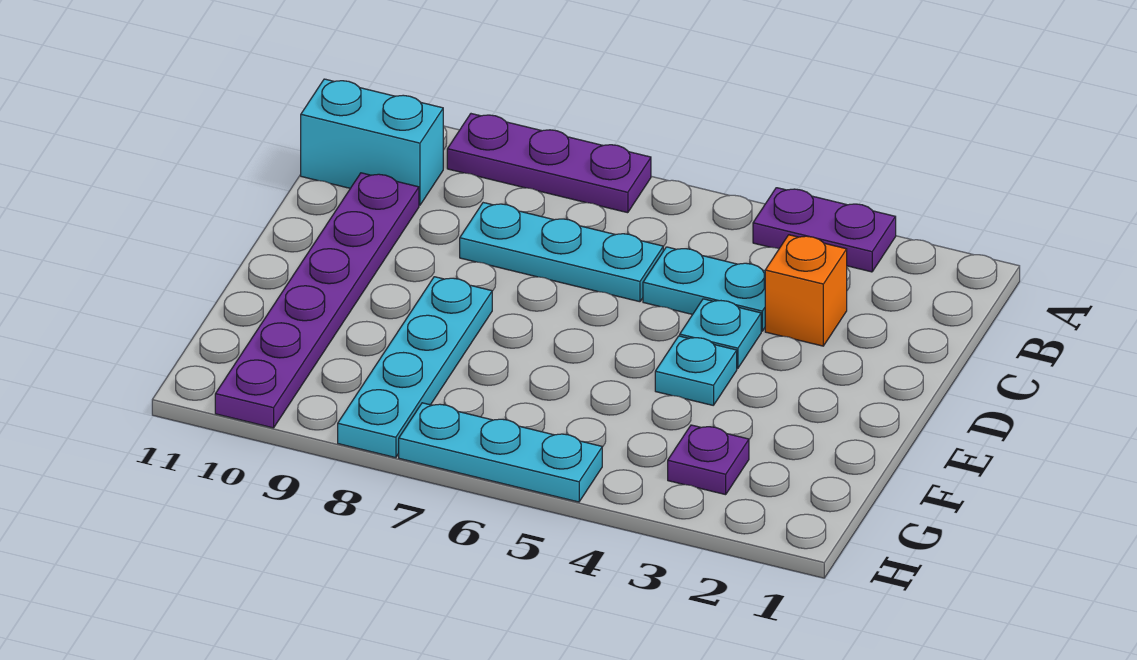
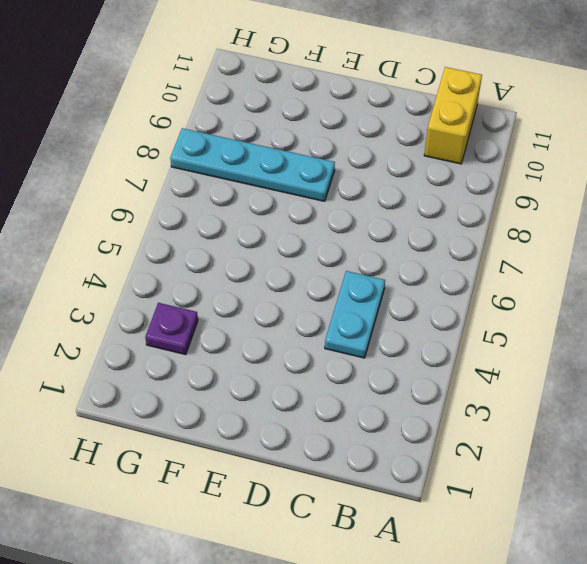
yellow brick B10:B11 level 1 -> cyan brick B10:B11 level 1
none -> purple plate A3:A4 level 1
none -> purple plate A7:A9 level 1
none -> orange brick C3 level 1

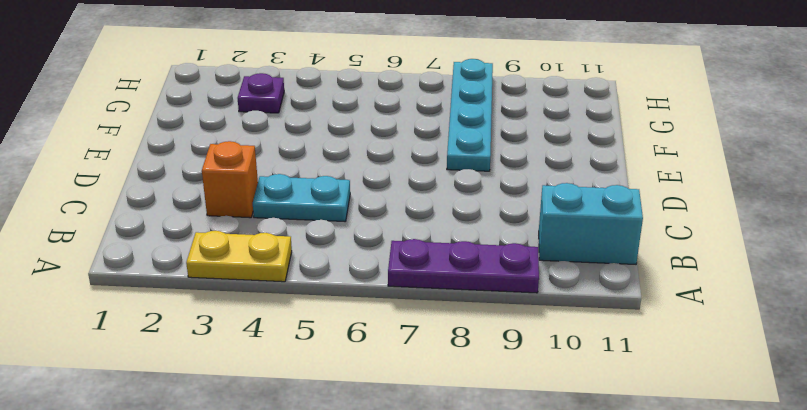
yellow plate A3:A4 level 1 -> purple plate A3:A4 level 1
none -> cyan plate C6:C8 level 1
none -> purple plate C10:H10 level 1
none -> cyan plate D4 level 1

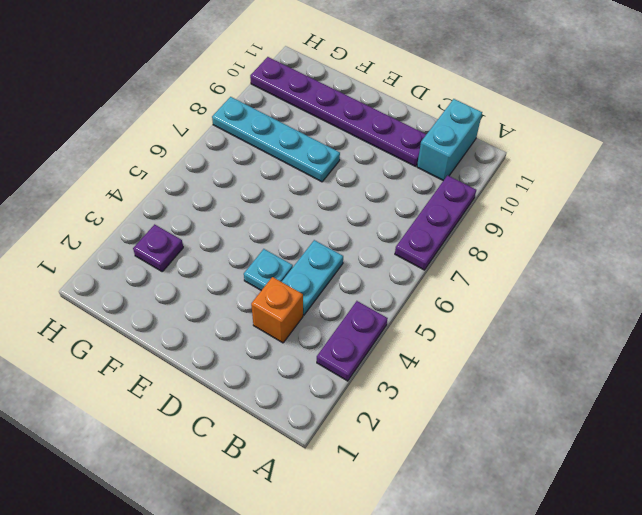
none -> cyan plate C6:C8 level 1
none -> cyan plate E4 level 1
none -> cyan plate H5:H7 level 1

